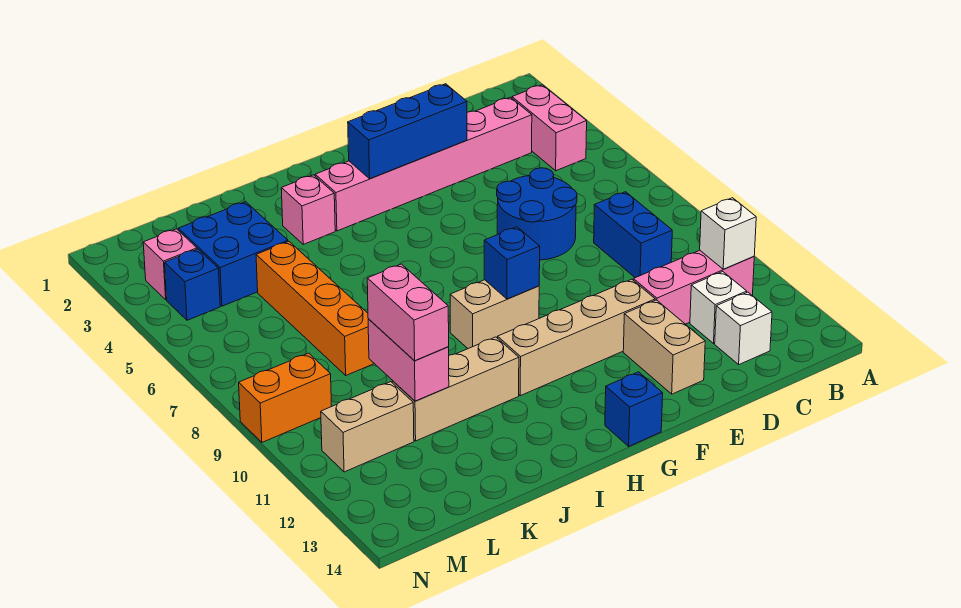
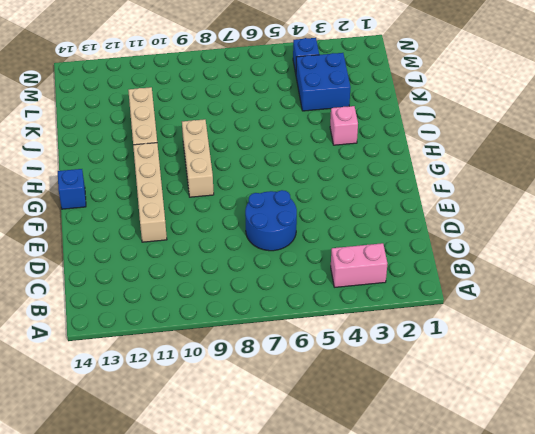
tan brick G9:I9 level 1 -> tan brick G9:H9 level 1
none -> pink brick B11:D11 level 1
none -> pink brick C3:H3 level 1
none -> blue brick C8:C9 level 1

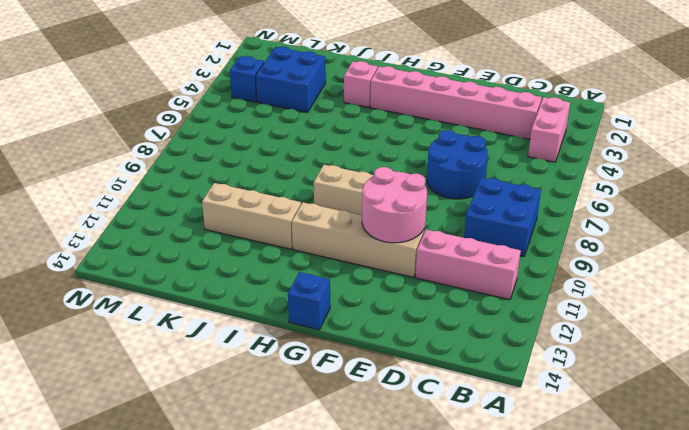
blue brick B8:C9 level 1 -> blue brick C8:C9 level 1
pink round brick E10:F11 level 2 -> none
none -> white brick C12 level 1
none -> white brick C13 level 1
none -> tan brick E12:E13 level 1

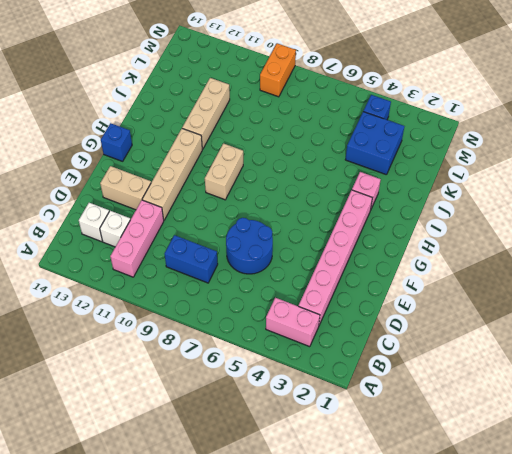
none -> orange brick K5:K8 level 1
none -> tan brick L11:M11 level 1
none -> pink brick M3 level 1

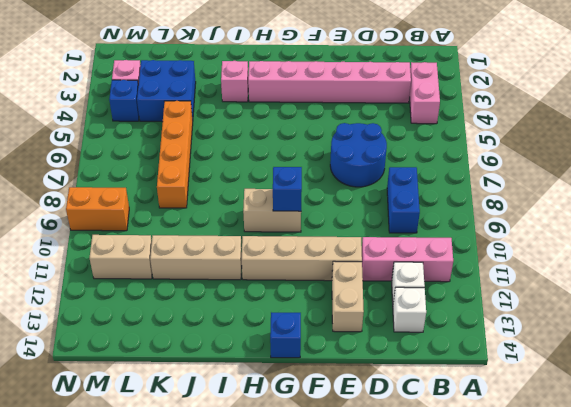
none -> white brick B11 level 2
none -> blue brick E3:G3 level 2
none -> pink brick K10:K11 level 2

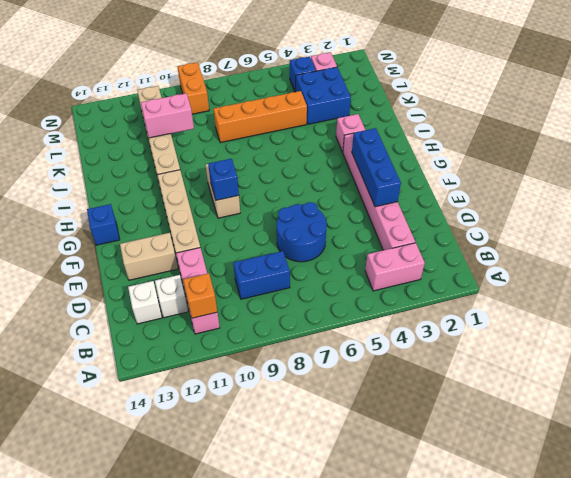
orange brick B11 level 2 -> white brick B11 level 2
none -> pink brick K10:K11 level 3

